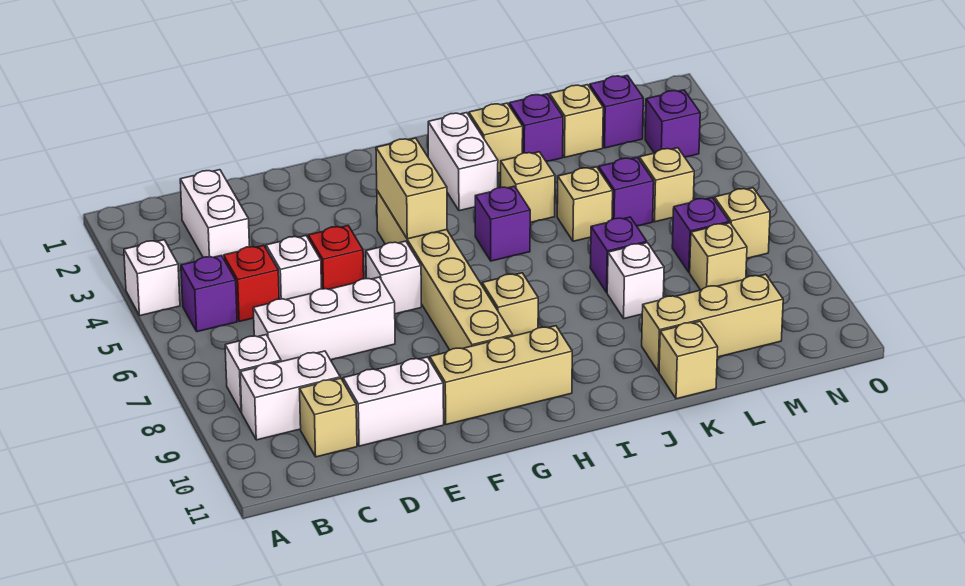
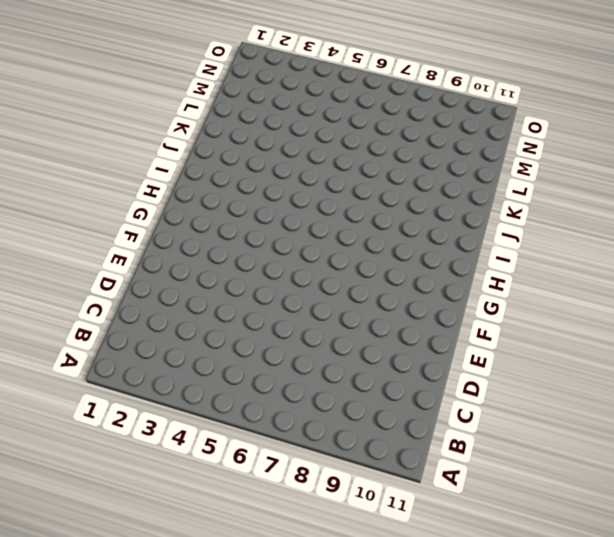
none -> white brick A4 level 1
none -> purple brick B5 level 1
none -> white brick B8 level 1
none -> white brick B9:C9 level 1

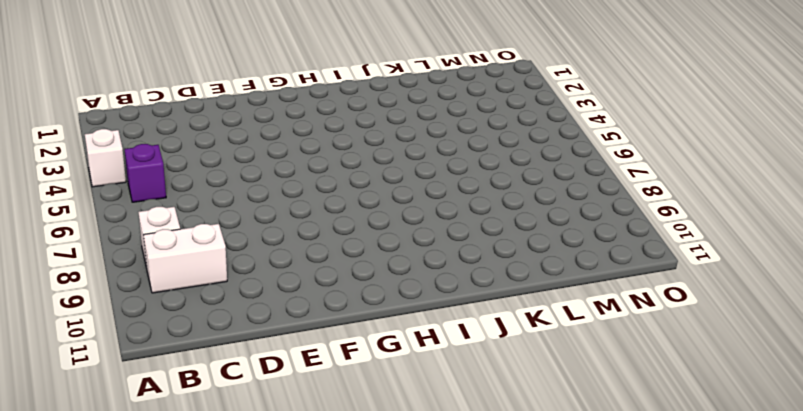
none -> white brick C2:C3 level 1
none -> red brick C5 level 1
none -> white brick C7:E7 level 1
none -> tan brick C10 level 1

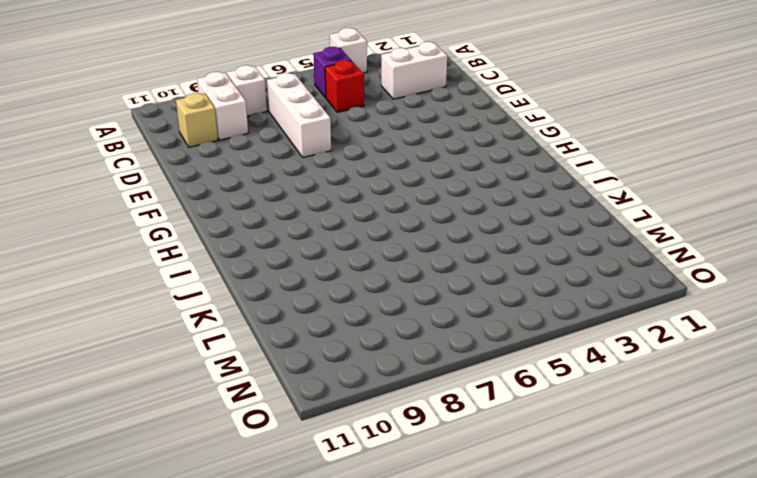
none -> white brick D5 level 1
none -> white brick D10:E10 level 1
none -> red brick E5 level 1
none -> white brick F6 level 1

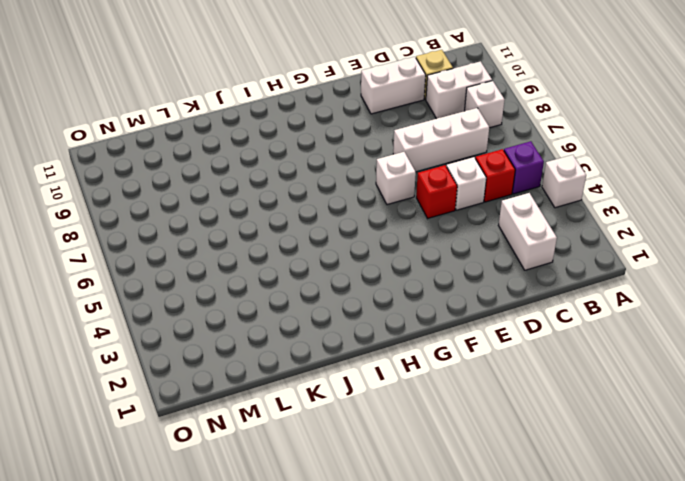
none -> tan brick F10:H10 level 1
none -> tan brick G4:G9 level 1
none -> tan brick H8 level 1
none -> white brick I2:I3 level 1

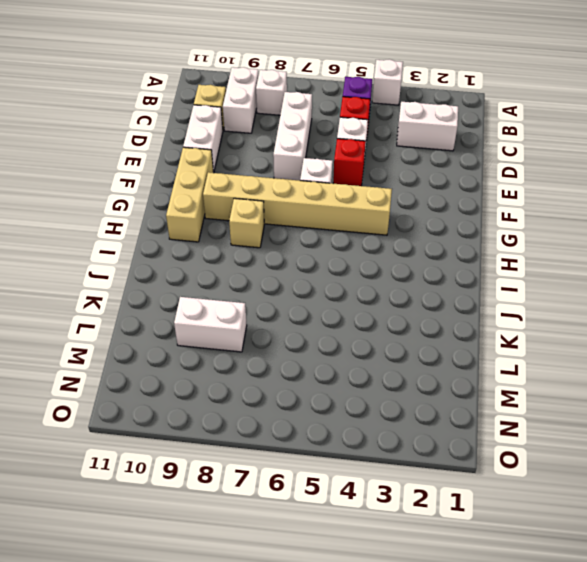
white brick L8:L9 level 1 -> white brick I2:I3 level 1
none -> purple brick I5 level 1
none -> tan brick J2 level 1
none -> tan brick J4 level 1
none -> purple brick K2 level 1

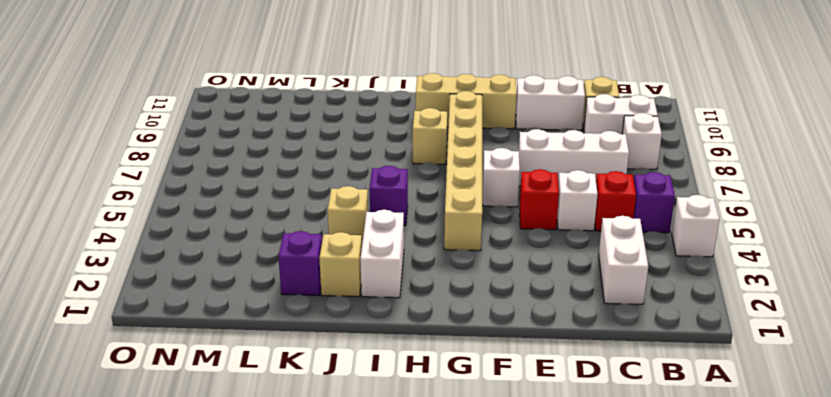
none -> tan brick K5 level 1
none -> purple brick K7 level 1
none -> white brick K8 level 1
none -> tan brick K10:M10 level 1

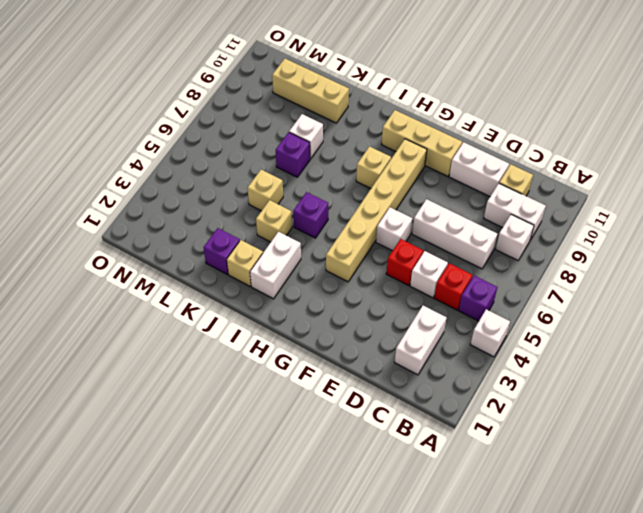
none -> tan brick K11 level 1
none -> tan brick L2 level 1
none -> purple brick L5 level 1
none -> purple brick M2 level 1

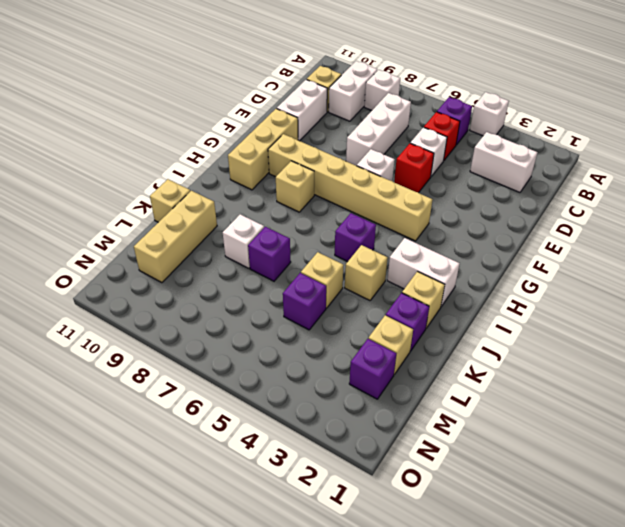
none -> tan brick M5 level 1
none -> purple brick M7 level 1
none -> tan brick M8 level 1
none -> purple brick N3 level 1

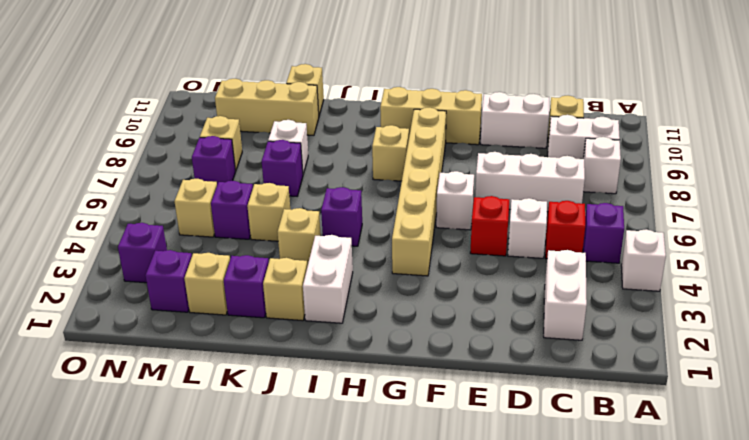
none -> tan brick N7 level 1
none -> tan brick G4:G5 level 2

